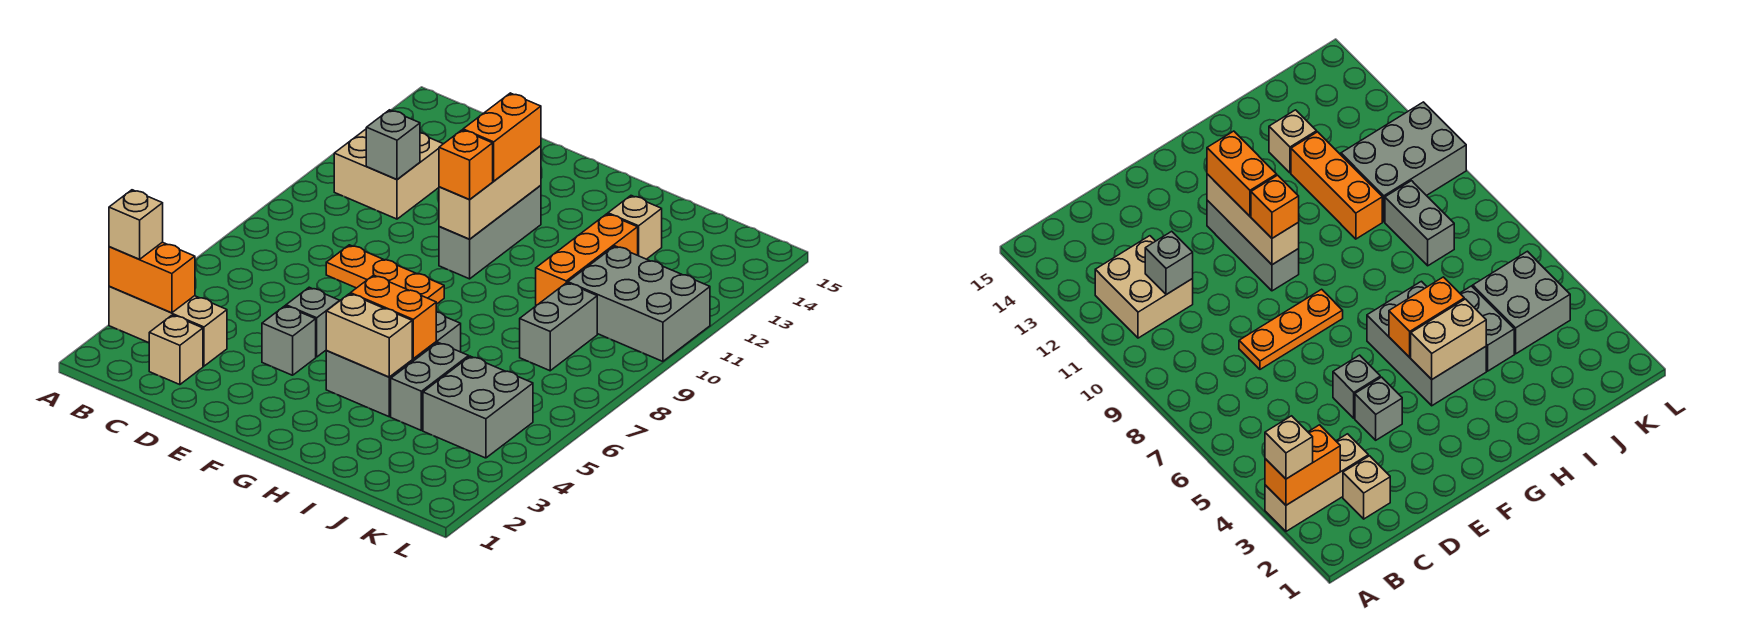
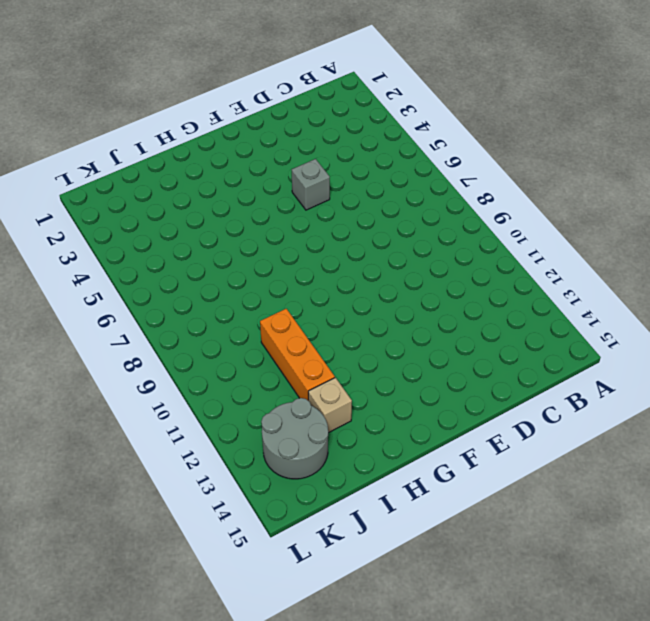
grey round brick J13:K14 level 1 -> none
none -> tan brick A3:C3 level 1
none -> tan brick B11:C12 level 1
none -> tan brick C2 level 1

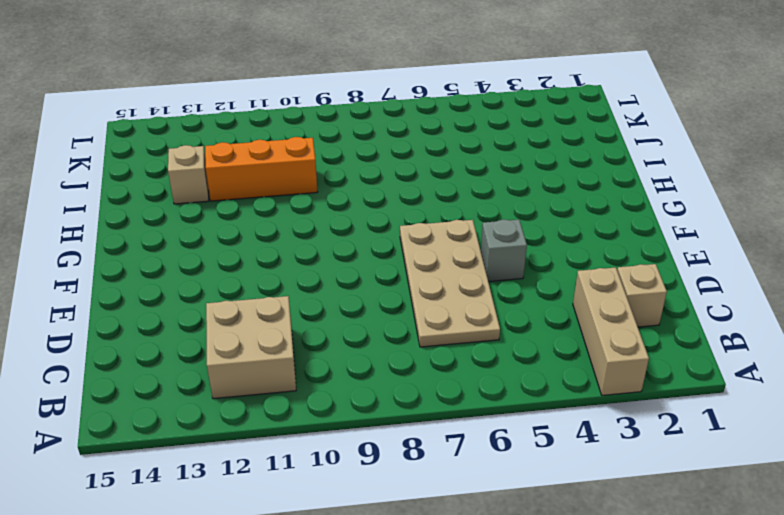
tan plate C6:F7 level 1 -> none
none -> orange plate D8:F8 level 1
none -> grey brick E4 level 1
none -> grey brick F10:F12 level 1

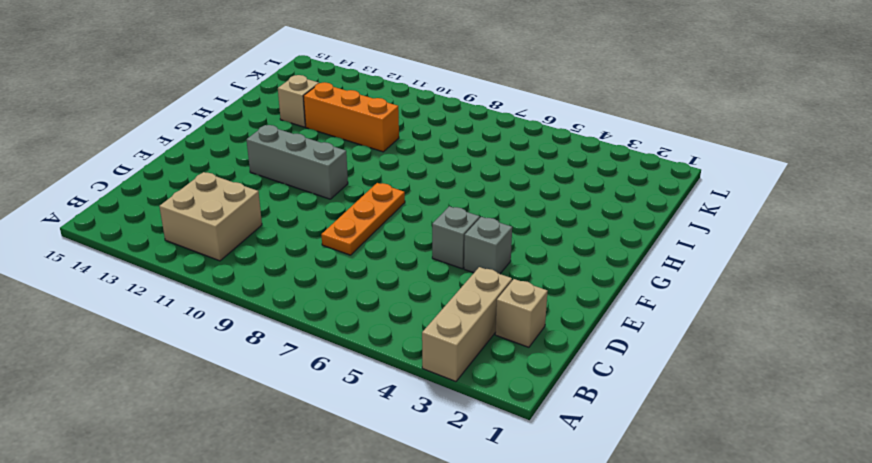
none -> grey brick G4:H6 level 1
none -> grey brick I4:I5 level 1
none -> grey brick J4:K5 level 1

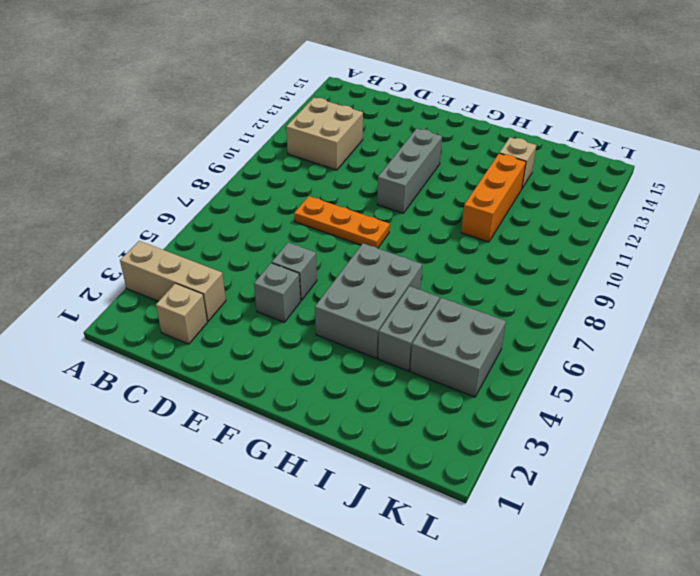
none -> grey brick J8:J9 level 1
none -> grey brick J10:L11 level 1
none -> orange brick A3:B3 level 2

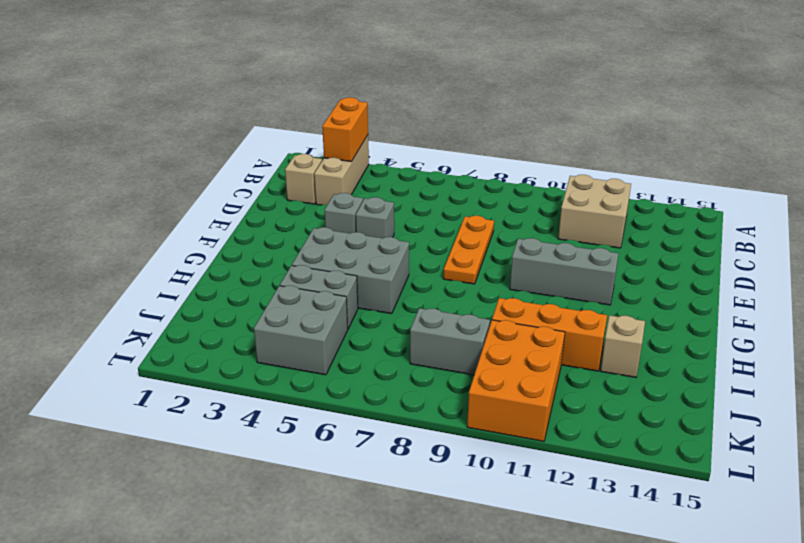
orange brick J10:L11 level 1 -> grey brick J10:L11 level 1
none -> grey brick C11 level 2
none -> tan brick F10:F12 level 2
none -> tan brick G4:H4 level 2

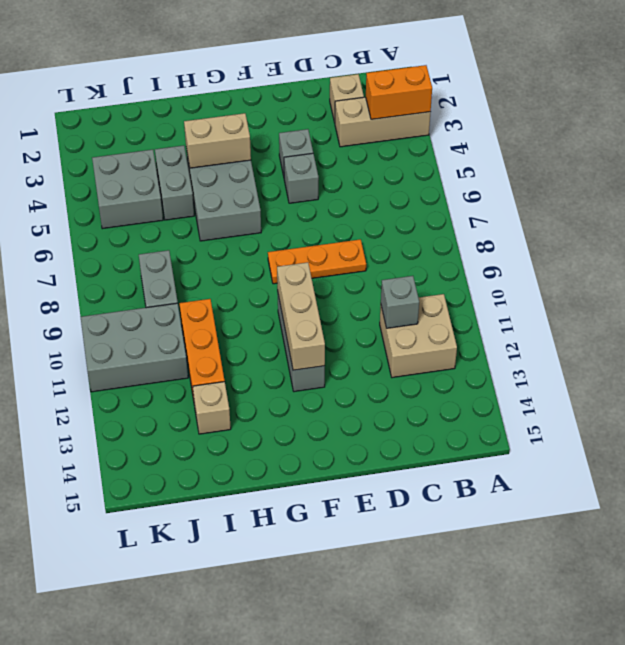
none -> orange brick G5:H5 level 2
none -> tan brick A3 level 3
none -> orange brick F10 level 3

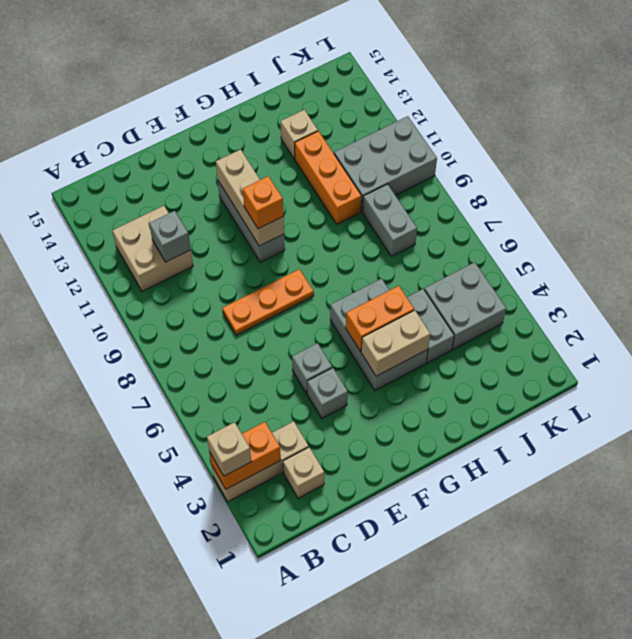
none -> orange brick F11:F12 level 3

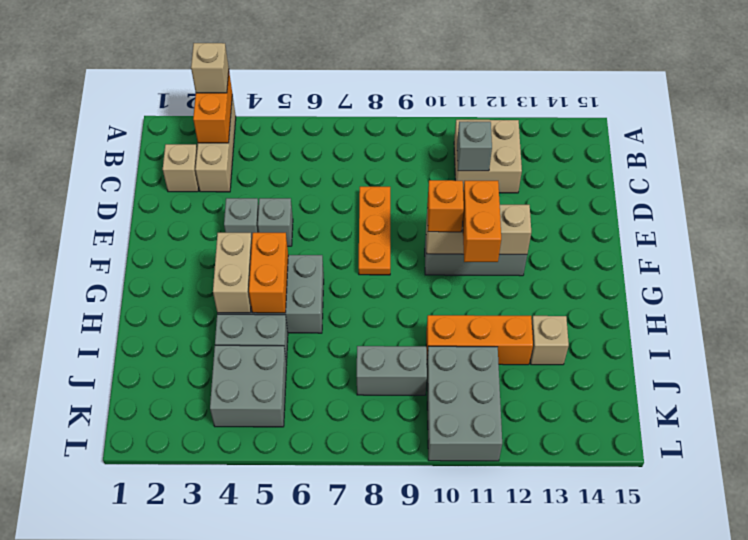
orange brick F11:G11 level 3 -> orange brick F11:F12 level 3

